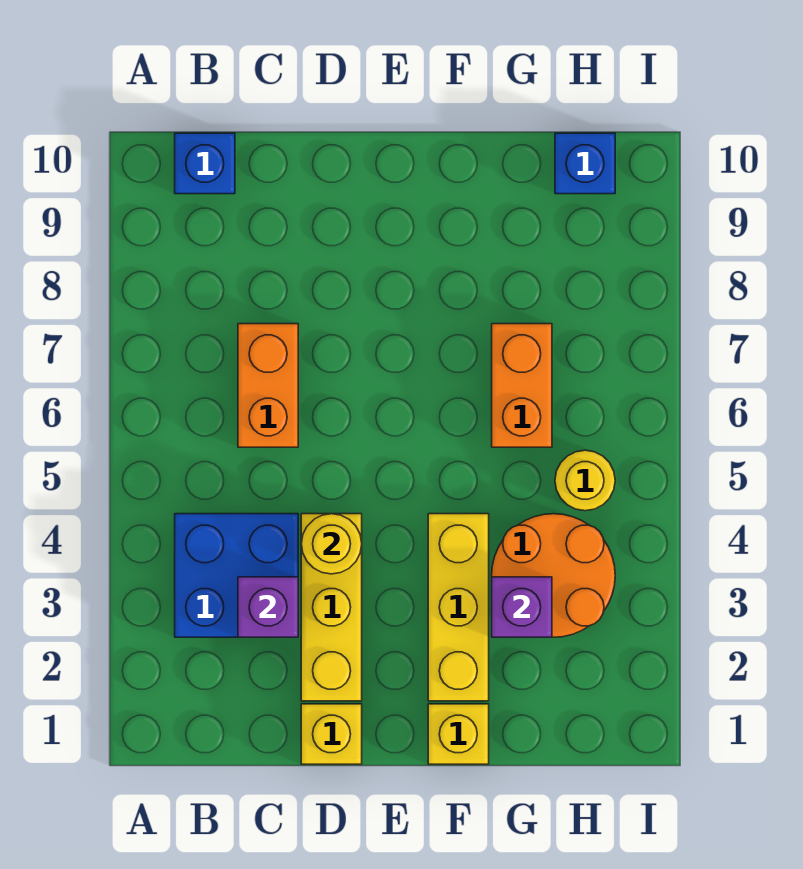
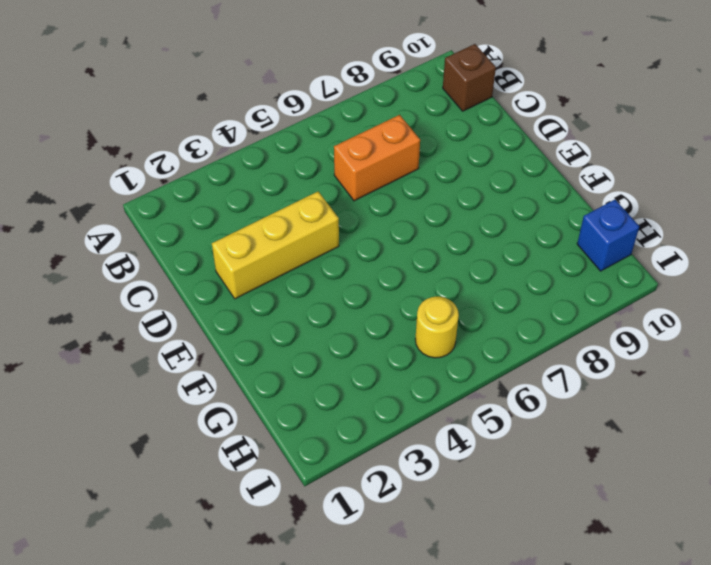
brown brick B10 level 1 -> blue brick B10 level 1
none -> blue brick B3:C4 level 1
none -> yellow brick D1 level 1
none -> yellow brick F1 level 1

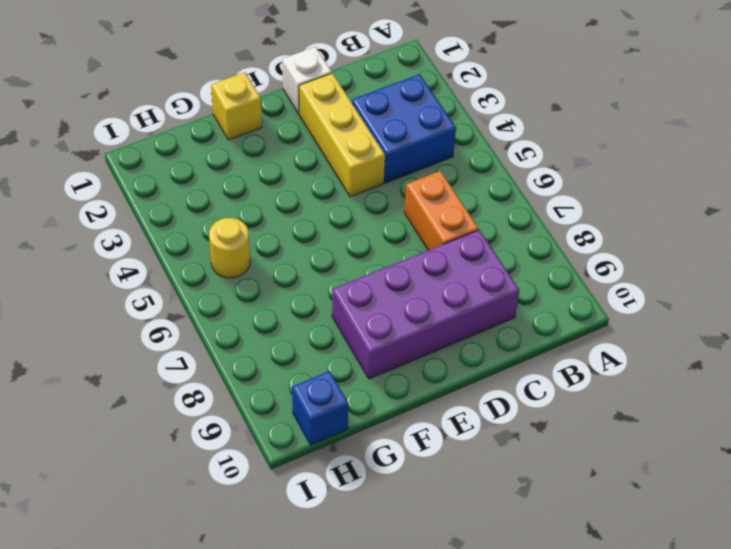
purple brick C8:F9 level 1 -> none
white brick D1 level 1 -> yellow brick D1 level 1
none -> blue brick B10 level 1
none -> yellow brick F2:F4 level 1
none -> orange round brick G3:H4 level 1

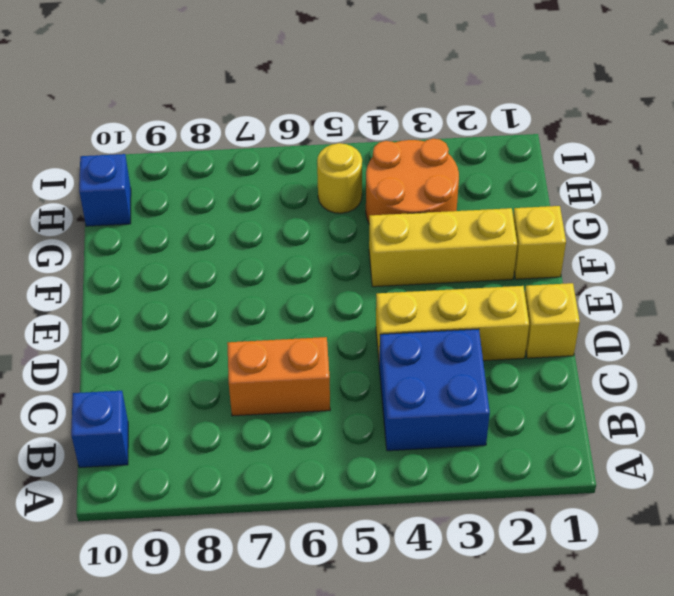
none -> orange brick G6:G7 level 1
none -> purple brick C3 level 2
none -> yellow round brick D4 level 2

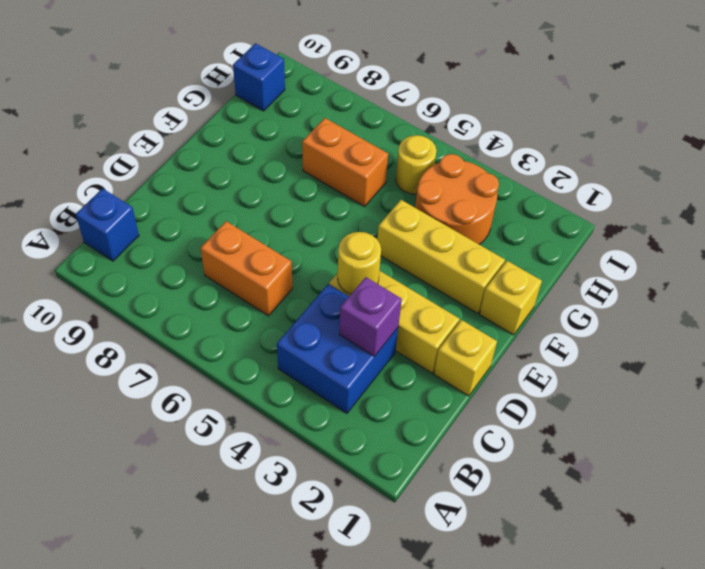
none -> purple brick G3 level 2

